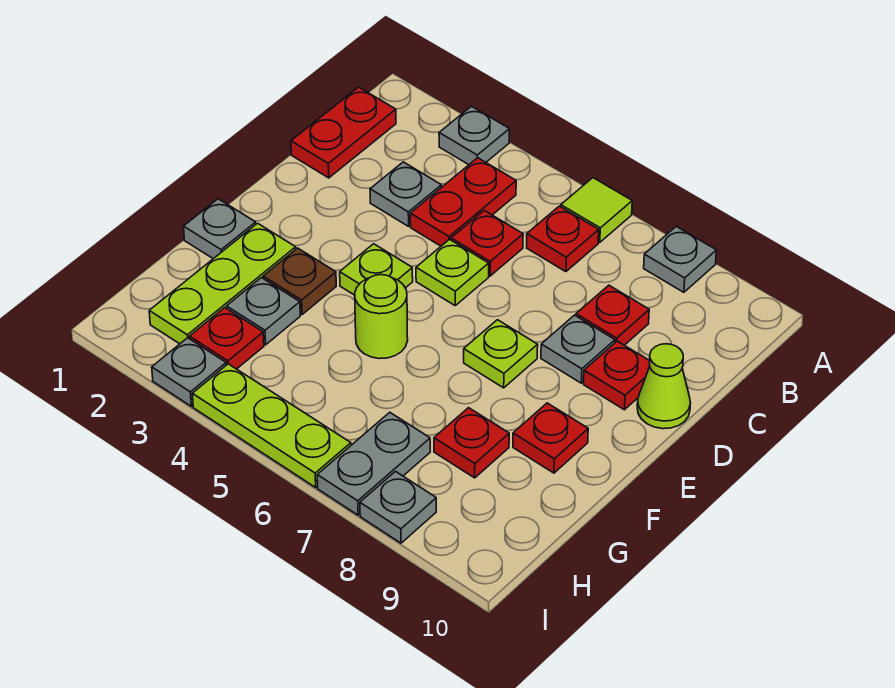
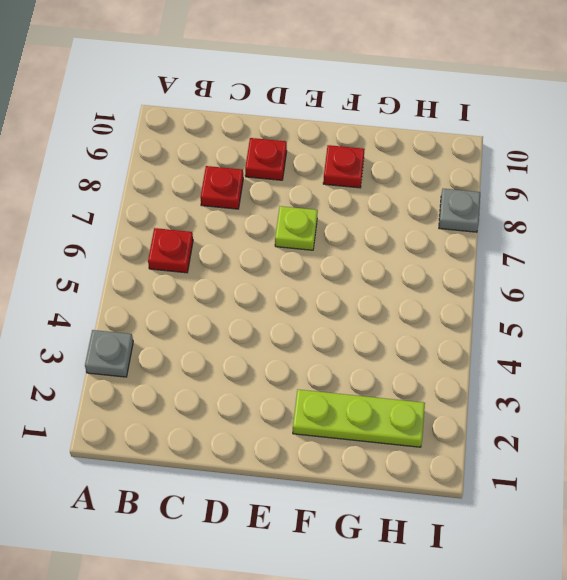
none -> lime tile A6 level 1
none -> grey plate A8 level 1
none -> red plate B1:C1 level 1

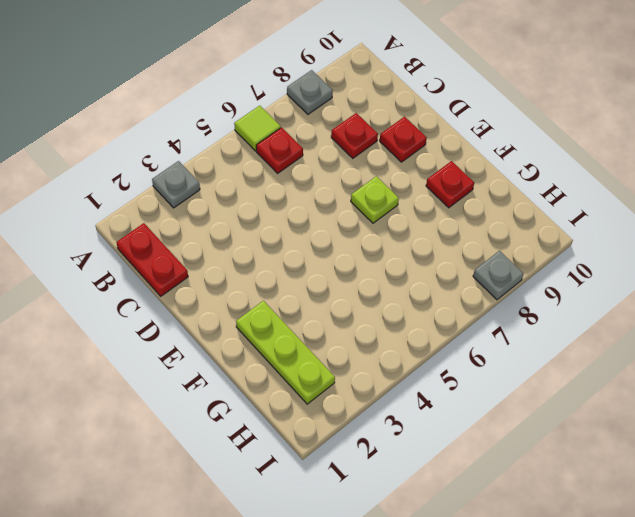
none -> red plate B4:C4 level 1
none -> grey plate C3 level 1
none -> red plate C5 level 1

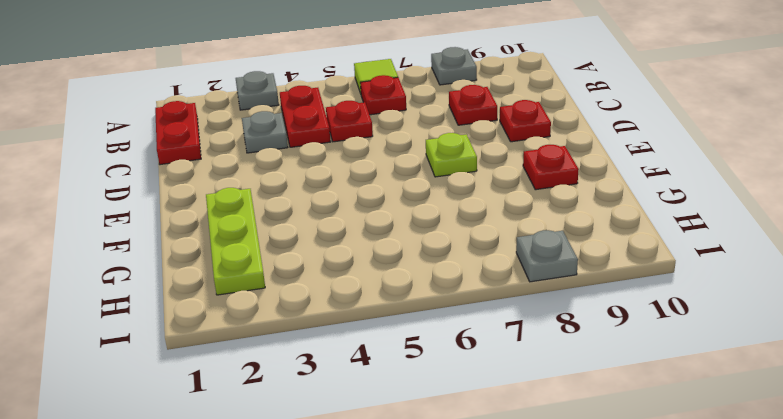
none -> lime plate D5 level 1
none -> grey plate D8 level 1
none -> lime cone D10 level 1

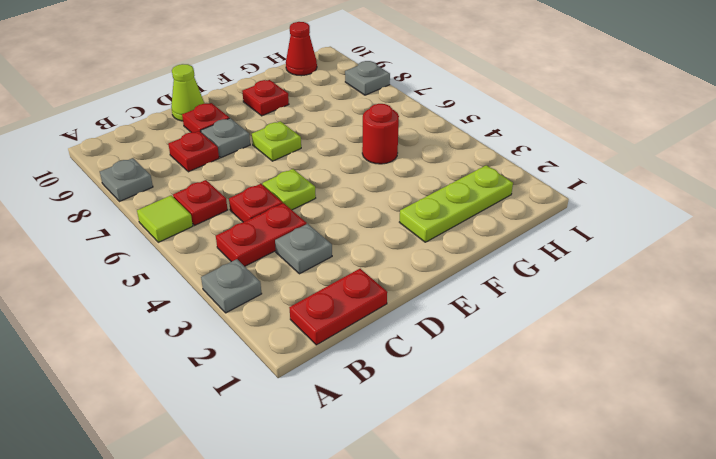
red round brick G5 level 1 -> none
red cone H10 level 1 -> none
none -> lime plate E4 level 1
none -> grey plate F1 level 1
none -> brown plate F3 level 1

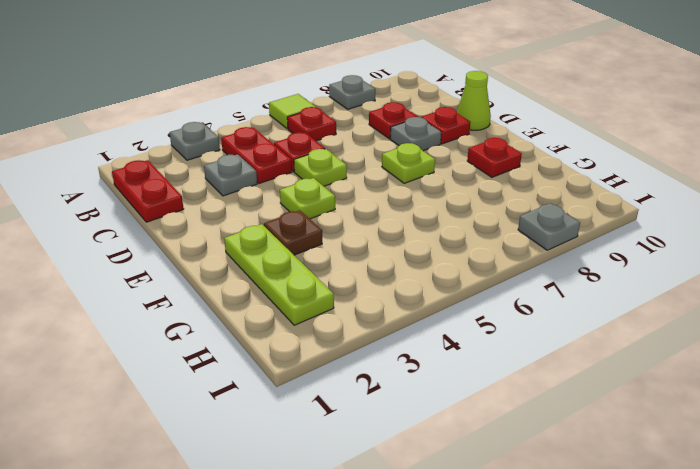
none -> grey plate F1 level 1
none -> lime round brick F5 level 1
none -> grey plate G3 level 1

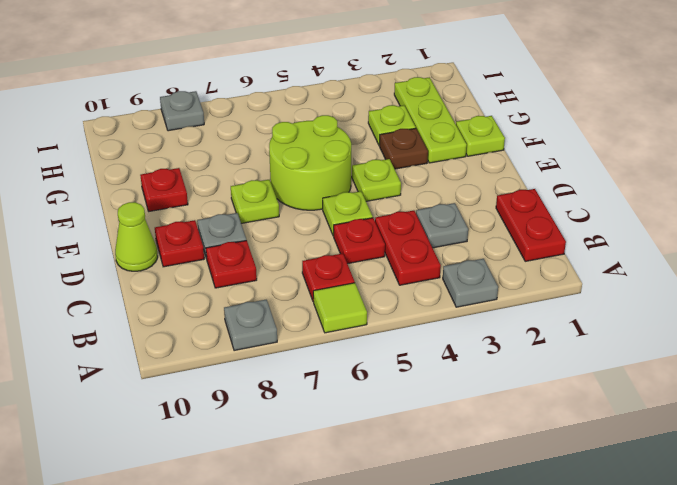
lime round brick E5:F6 level 1 -> lime round brick F5 level 1
lime plate F1 level 1 -> grey plate F1 level 1
lime plate G3 level 1 -> grey plate G3 level 1
none -> red plate G8 level 1
none -> red plate H3 level 1
none -> grey plate H7:I7 level 1

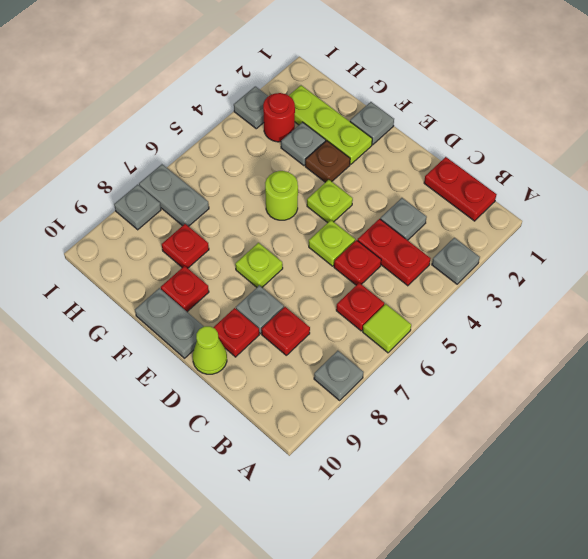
grey plate E10:F10 level 1 -> none
red round brick H3 level 1 -> red plate H3 level 1
none -> lime plate I4:I6 level 1

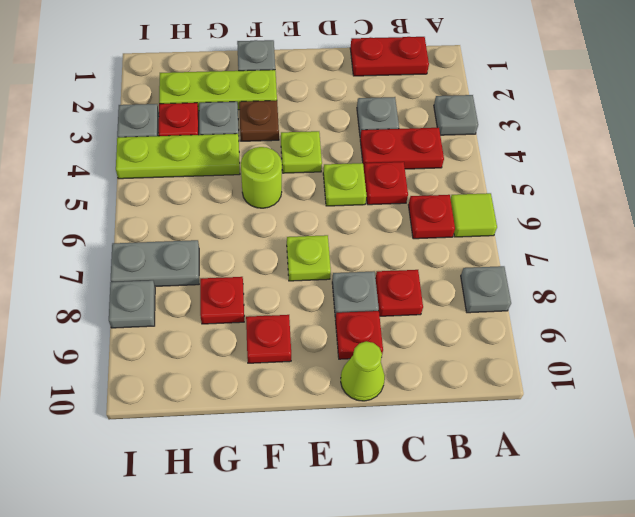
lime plate G4:I4 level 1 -> lime plate I4:I6 level 1

